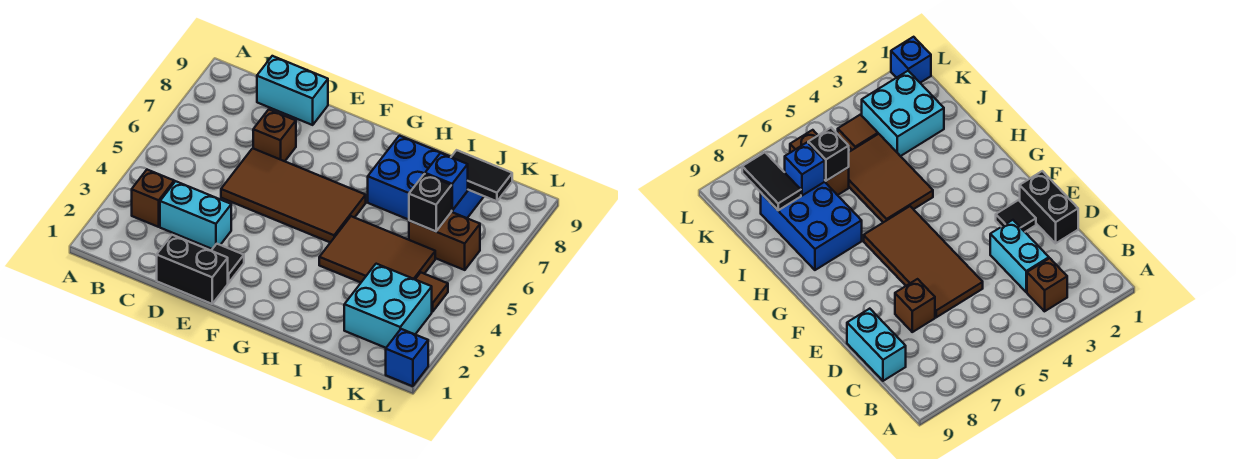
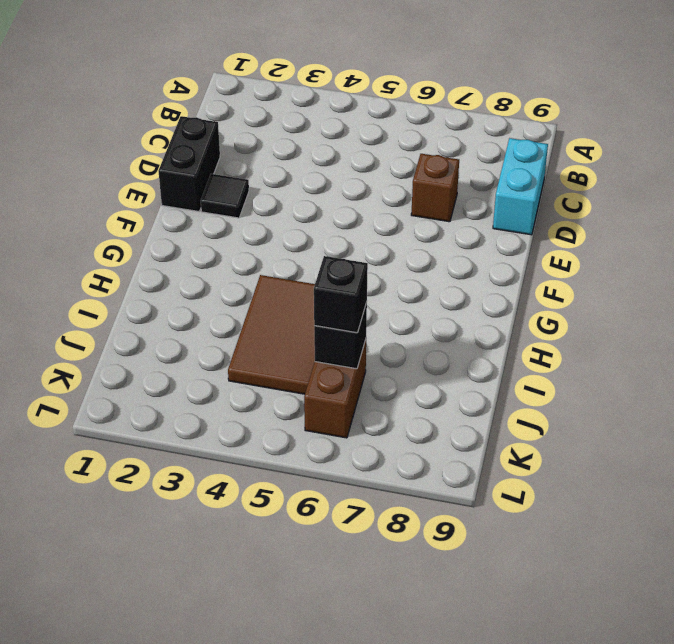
black brick J6 level 3 -> none
none -> brown brick B3 level 1
none -> cyan brick C3:D3 level 1
none -> brown tile D5:G6 level 1

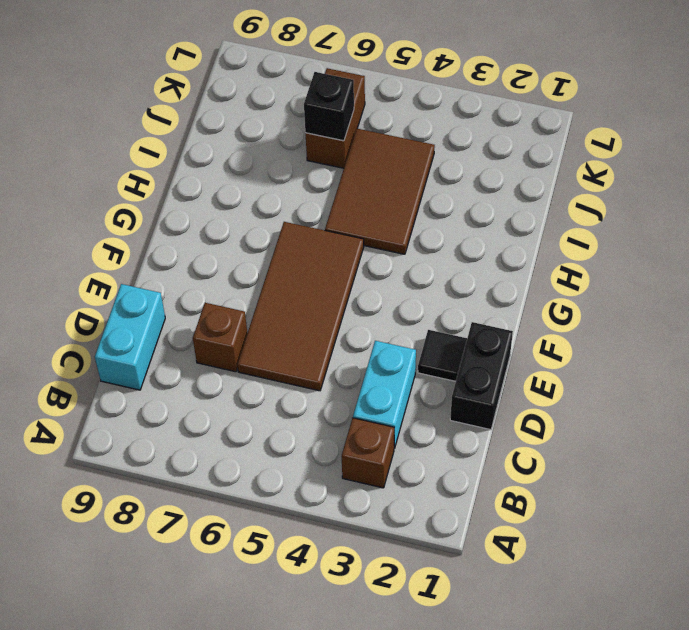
none -> blue brick H7:J8 level 1
none -> cyan brick J2:K3 level 1
none -> brown tile K4 level 1

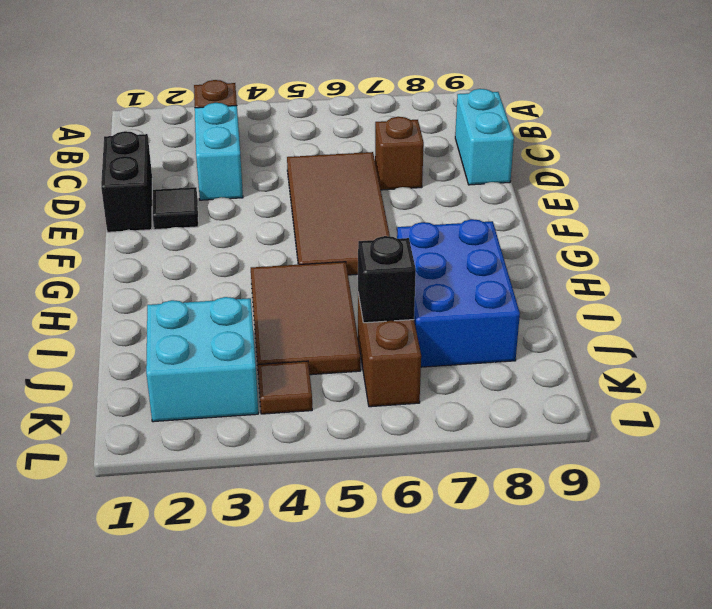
none -> blue brick L1 level 1
none -> blue brick J7 level 2
none -> black tile J8:K8 level 2

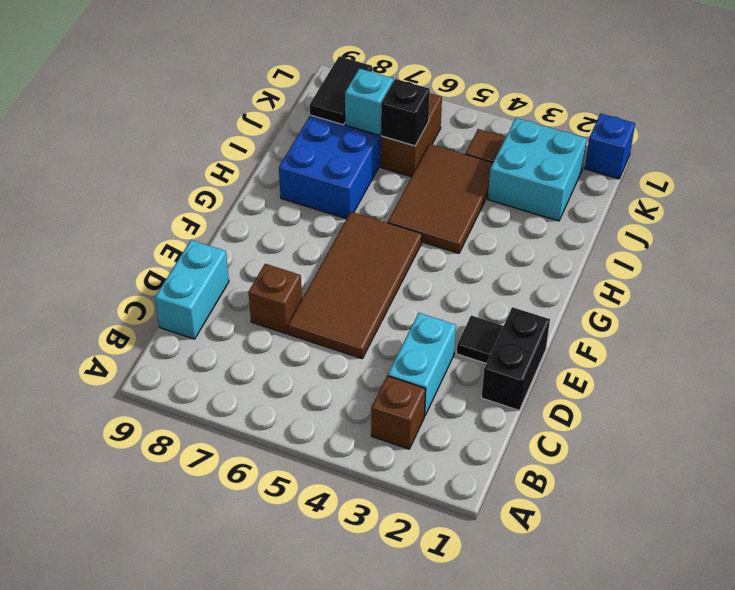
cyan brick J7 level 2 -> blue brick J7 level 2

